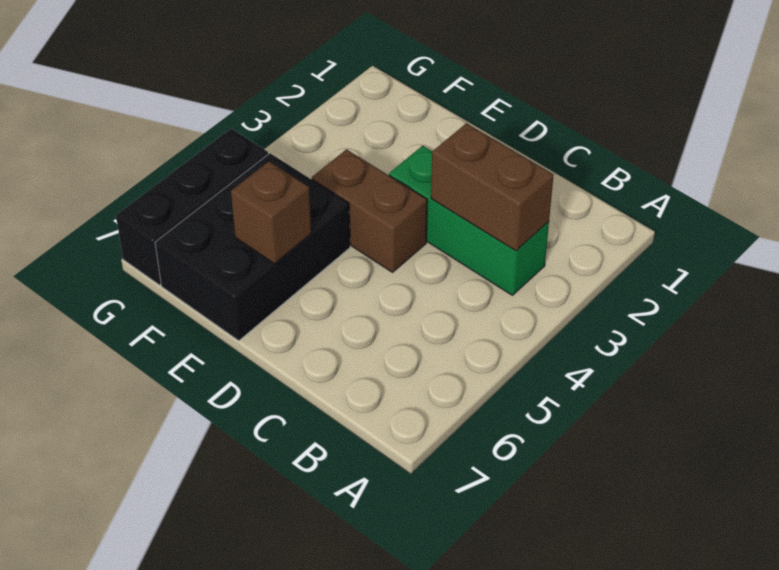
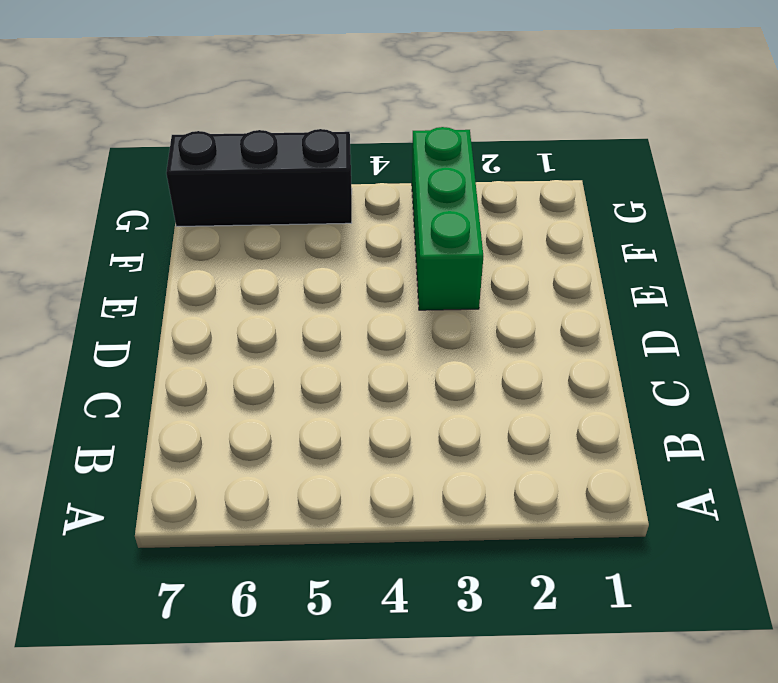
green brick E3:G3 level 1 -> green brick B3:D3 level 1
none -> brown brick D4:E4 level 1
none -> black brick E5:F7 level 1

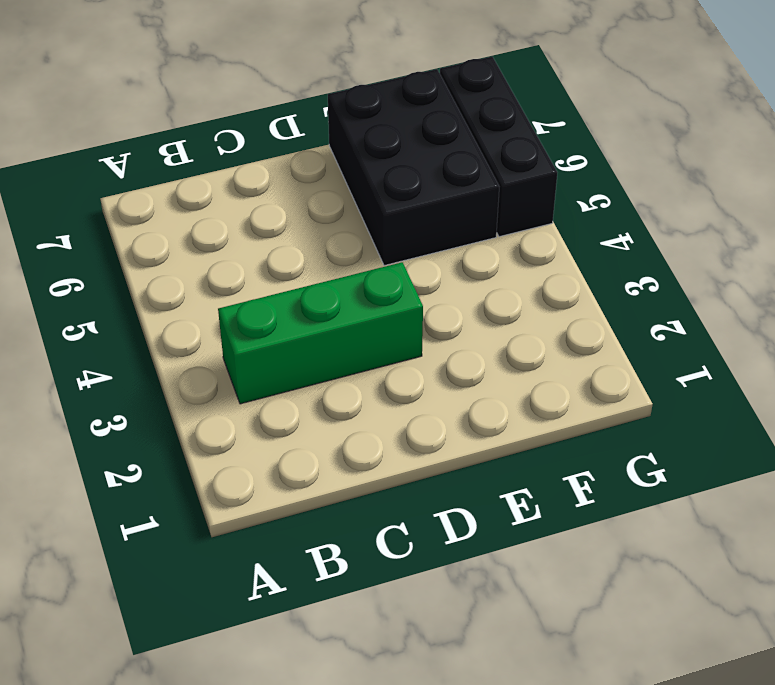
none -> brown brick D4:E4 level 1
none -> brown brick B3:C3 level 2

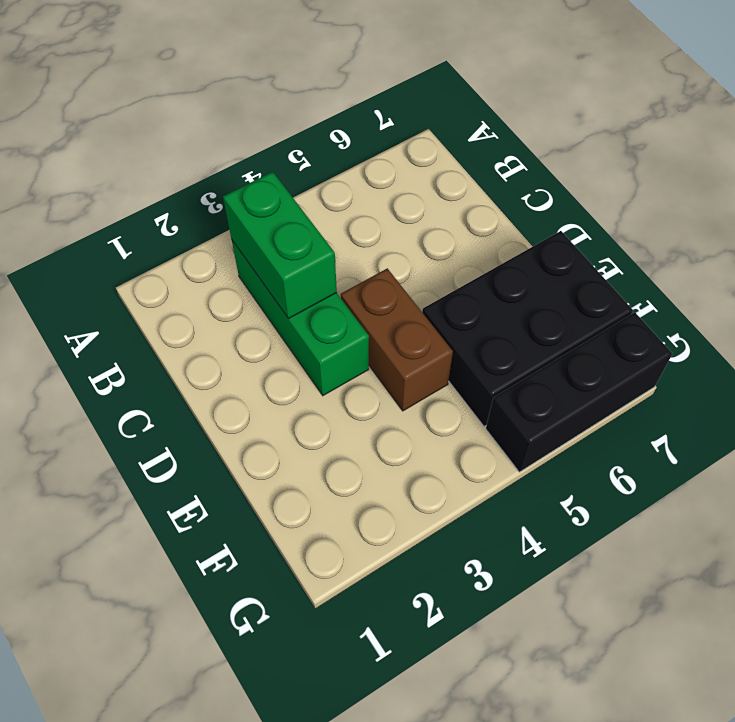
green brick B3:C3 level 2 -> brown brick B3:C3 level 2
none -> brown brick E6 level 2

